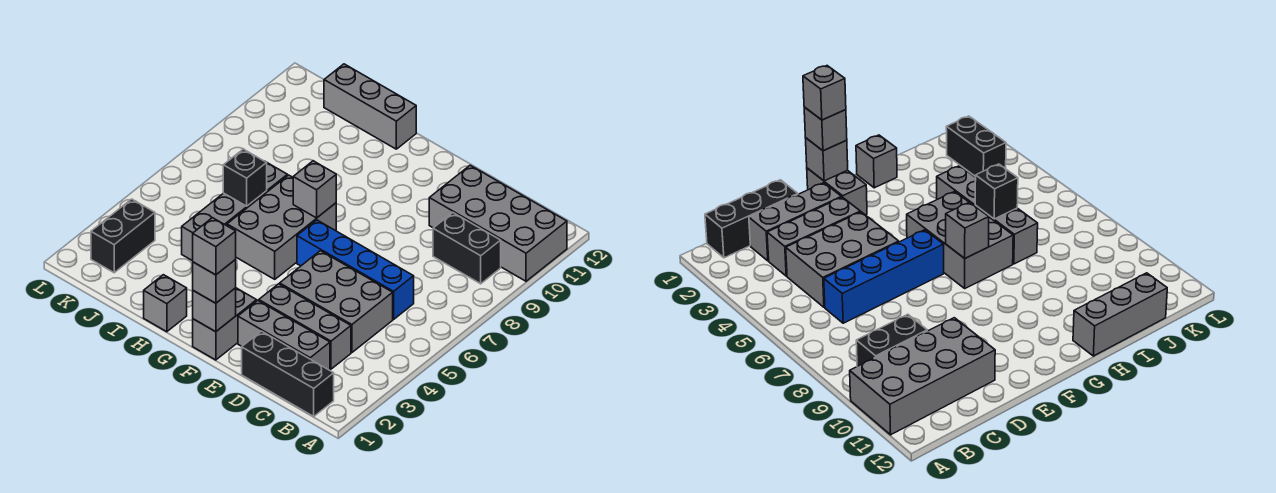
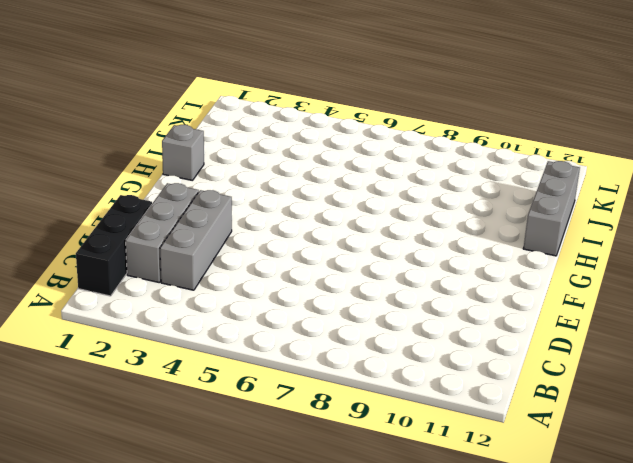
none -> grey brick A10:D11 level 1
none -> black brick B9:C9 level 1
none -> grey brick C4:E5 level 1

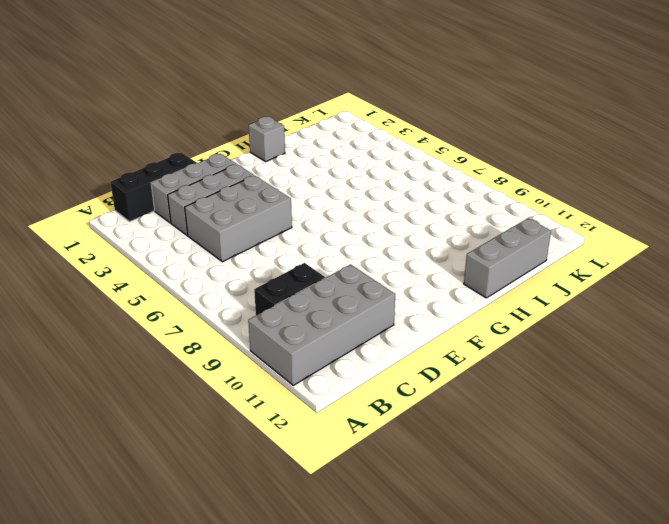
none -> blue brick C6:F6 level 1
none -> grey brick F1:F2 level 1
none -> grey brick G5:H7 level 1

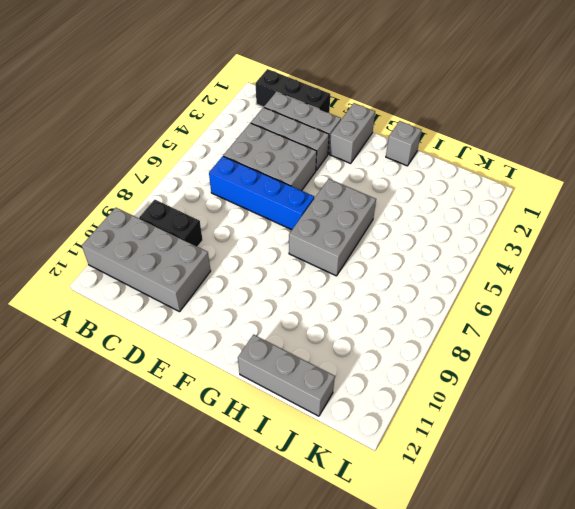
none -> grey brick I4:I7 level 1
none -> black brick K2:K3 level 1
none -> grey brick F1 level 2

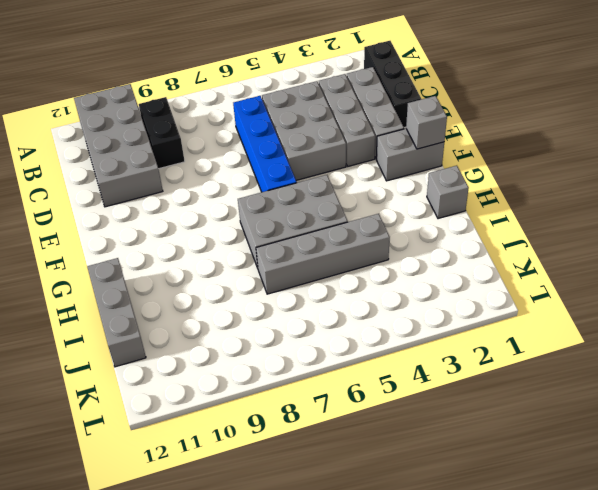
none -> black brick K2:K3 level 1
none -> grey brick G7 level 2
none -> black brick I6 level 2

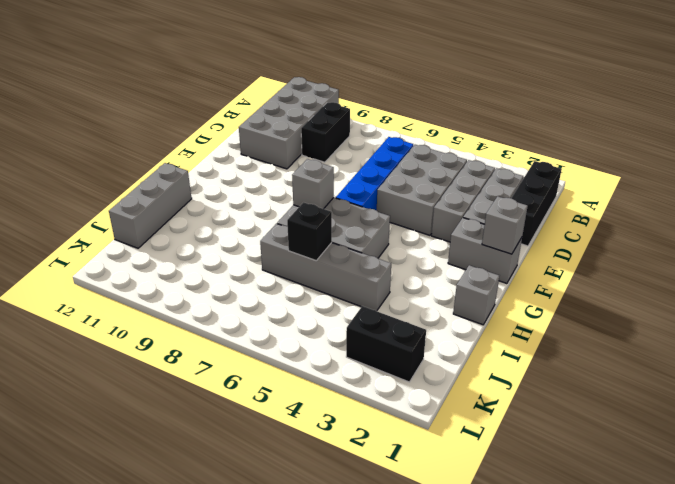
none -> grey brick F1 level 3
none -> grey brick F1 level 4

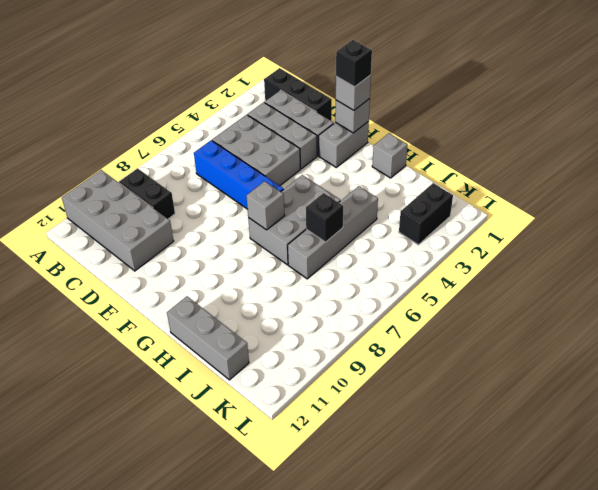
black brick F1 level 4 -> grey brick F1 level 4

